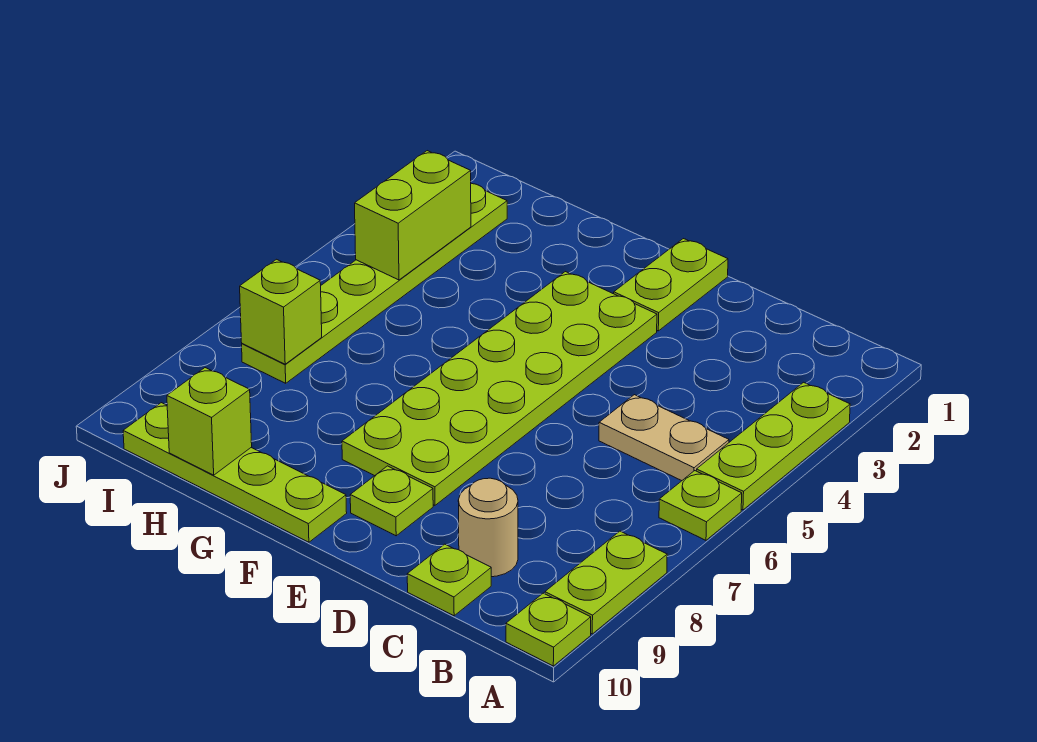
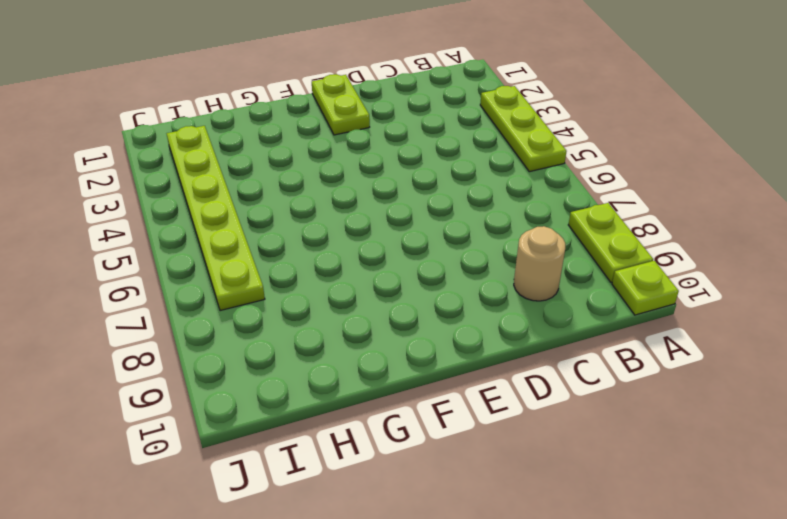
none -> lime plate A6 level 1
none -> tan plate B5:C5 level 1
none -> lime plate C10 level 1

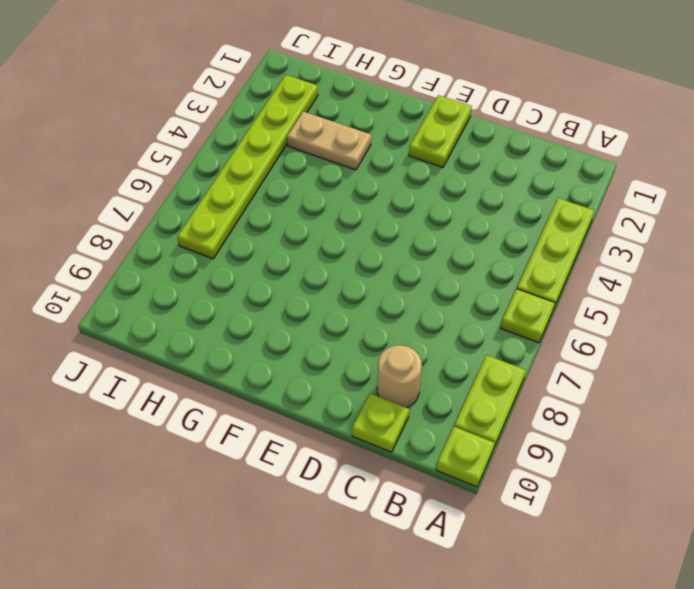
tan plate G3:H3 level 1 -> tan plate B5:C5 level 1
none -> lime plate E3:F8 level 1
none -> lime plate E9 level 1
none -> lime plate F10:I10 level 1

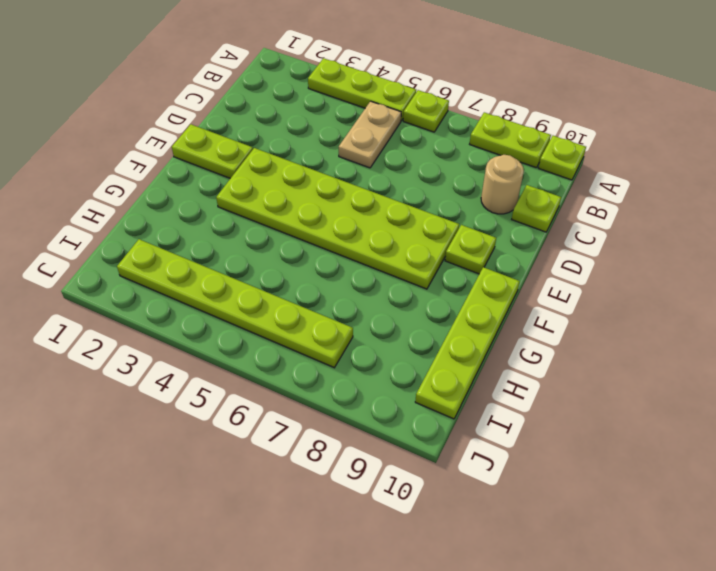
none -> lime brick H10 level 2
none -> lime brick I3:I4 level 2
none -> lime brick I7 level 2

